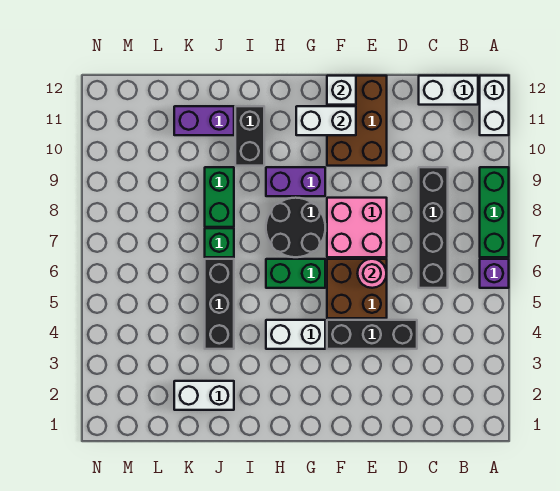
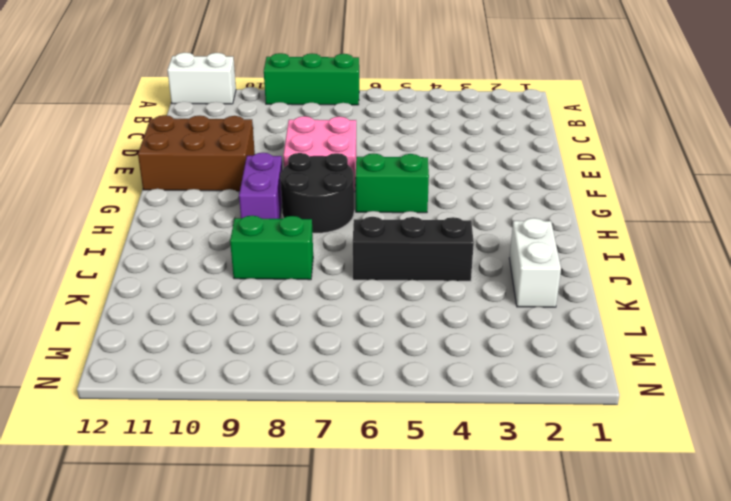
green brick G5:G6 level 1 -> green brick G6:H6 level 1
none -> purple brick A6 level 1
none -> white brick B12:C12 level 1
none -> black brick C6:C9 level 1

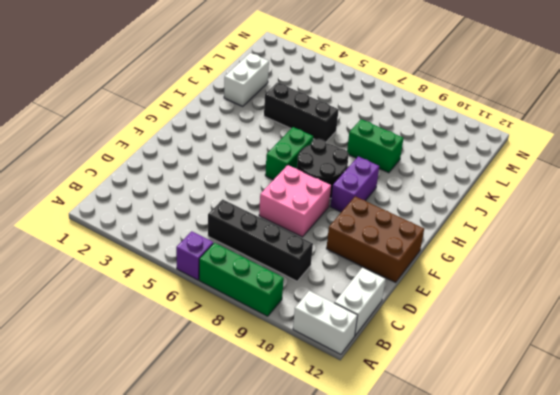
none -> black brick D4:F4 level 1
none -> brown brick E5:F6 level 1
none -> white brick G4:H4 level 1

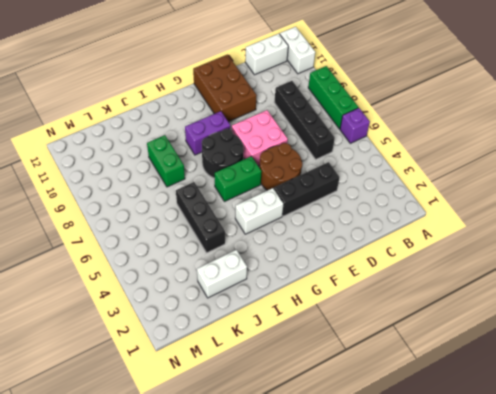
brown round brick E5:F6 level 1 -> brown brick E5:F6 level 1
none -> black brick I10:I11 level 1
none -> green brick J7 level 1
none -> purple brick J11:K11 level 1

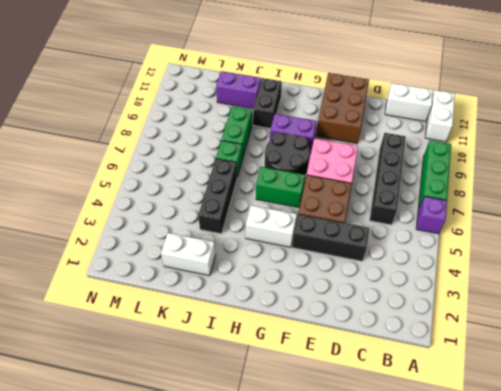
none -> pink round brick E6 level 2
none -> white brick F11:G11 level 2
none -> white brick F12 level 2

